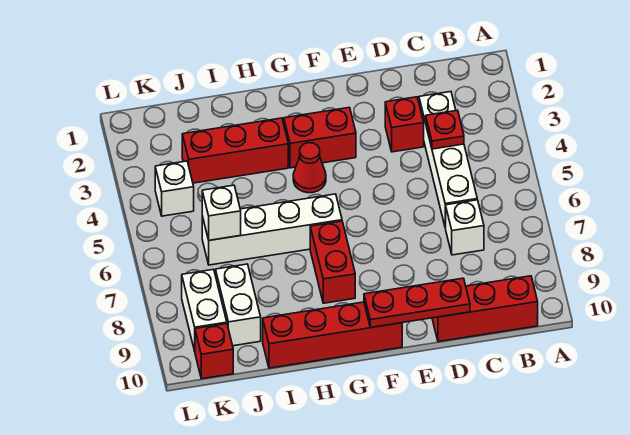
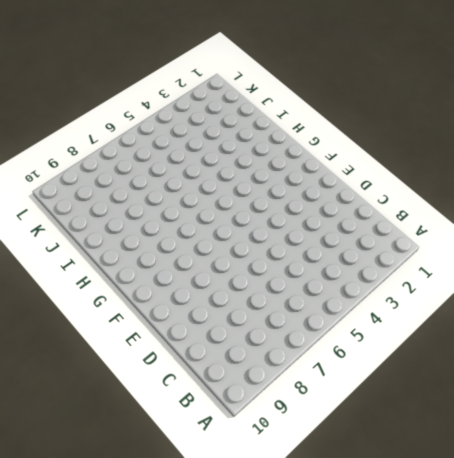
none -> red brick B10:D10 level 1
none -> white brick C3:C6 level 1
none -> white brick C7 level 1

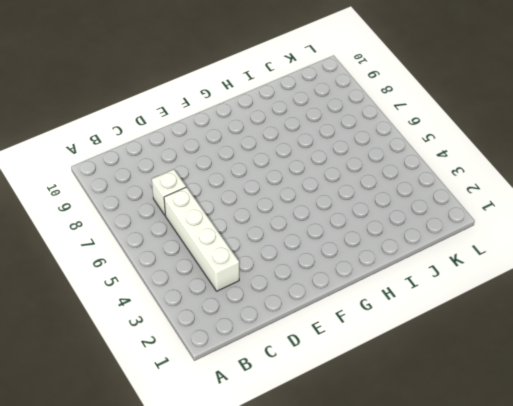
none -> red brick B10:D10 level 1
none -> red brick D3 level 1
none -> red brick F3:G3 level 1

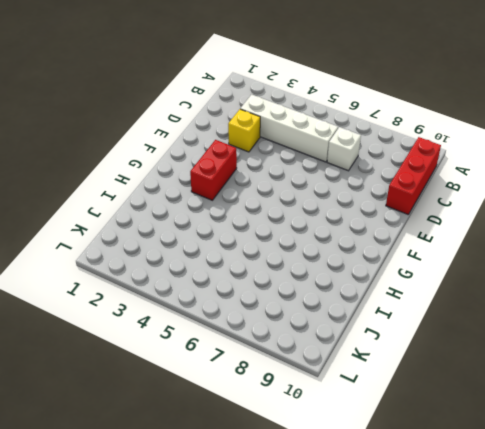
yellow brick D3 level 1 -> red brick D3 level 1
none -> red brick F10:I10 level 1
none -> red cone G4 level 1
none -> white brick G6:J6 level 1

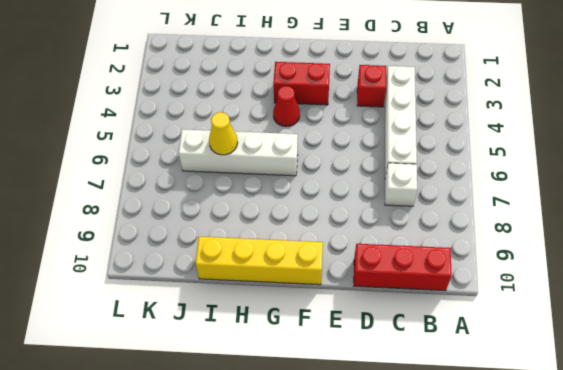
yellow brick F10:I10 level 1 -> red brick F10:I10 level 1
yellow cone I6 level 2 -> none
none -> red brick G7:G8 level 1
none -> red brick H3:J3 level 1
none -> white brick J8:J9 level 1

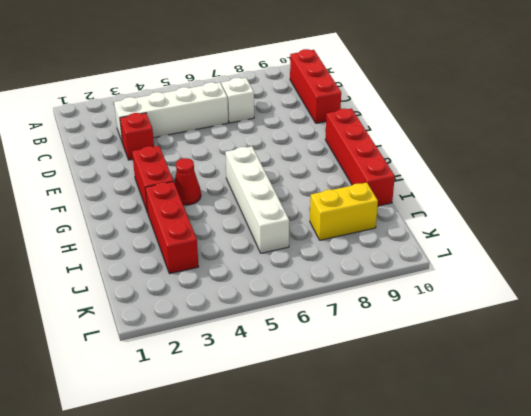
yellow brick J8:J9 level 1 -> white brick J8:J9 level 1
none -> red brick G7:G8 level 1
none -> white brick K4 level 1
none -> white brick K8:K9 level 1

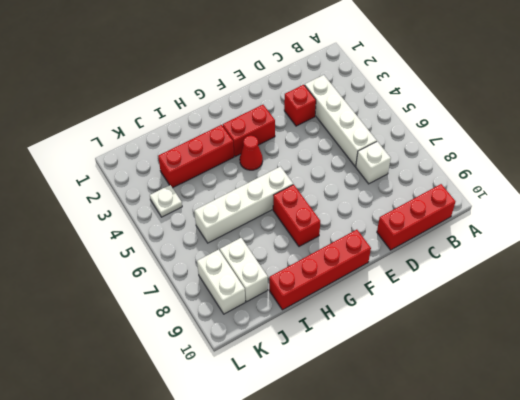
white plate K4 level 1 -> white brick K4 level 1
none -> red brick K10 level 1
none -> red plate C4 level 2
none -> red plate D10:F10 level 2

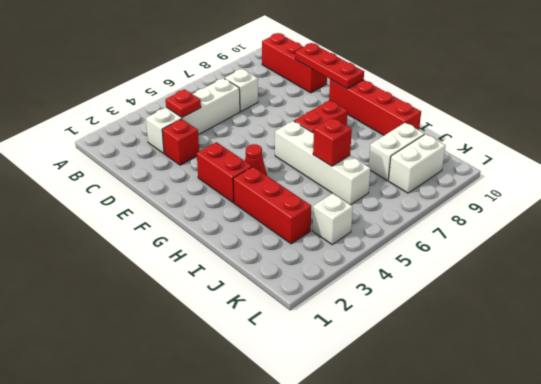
red brick I6 level 2 -> red brick K10 level 1
none -> white brick J6 level 2

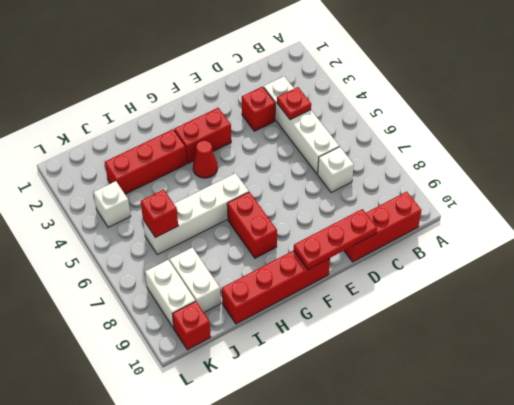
red brick J6 level 2 -> white brick J6 level 2

